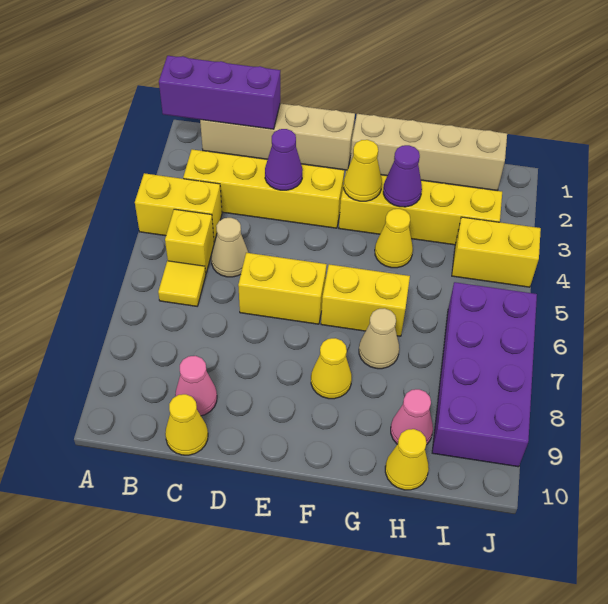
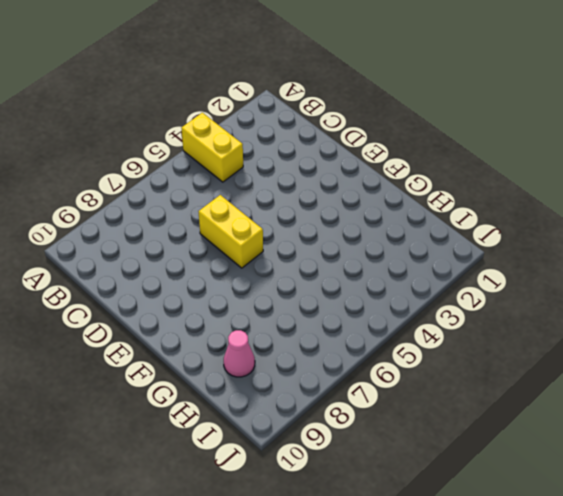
none -> tan brick B1:E1 level 1
none -> yellow brick B3:E3 level 1
none -> yellow brick B5 level 1

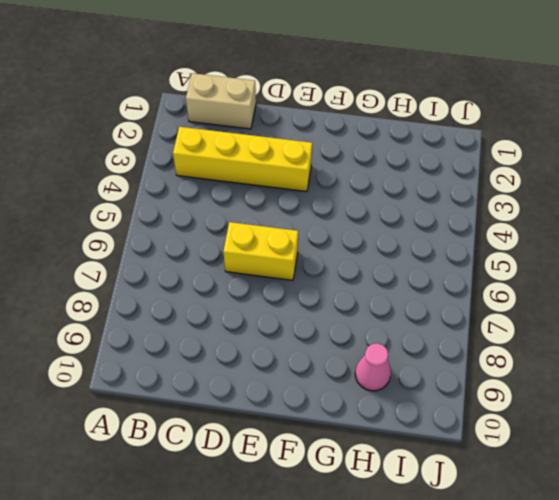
tan brick B1:C1 level 1 -> tan brick B1:E1 level 1
none -> yellow brick A4:B4 level 1
none -> yellow brick B5 level 1
none -> yellow tile B6 level 1

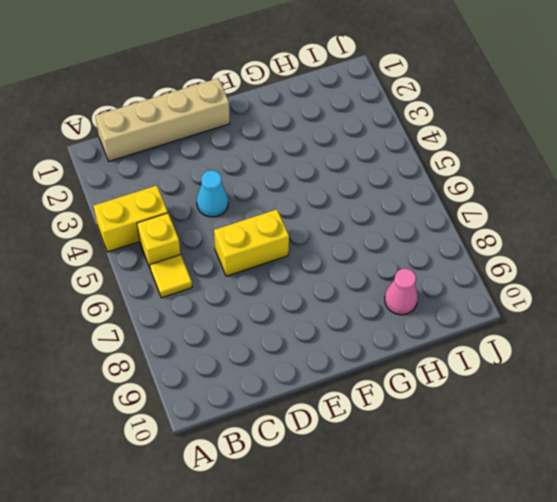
cyan cone D4 level 1 -> none
none -> yellow brick B3:E3 level 1
none -> tan cone C5 level 1
none -> pink cone C9 level 1

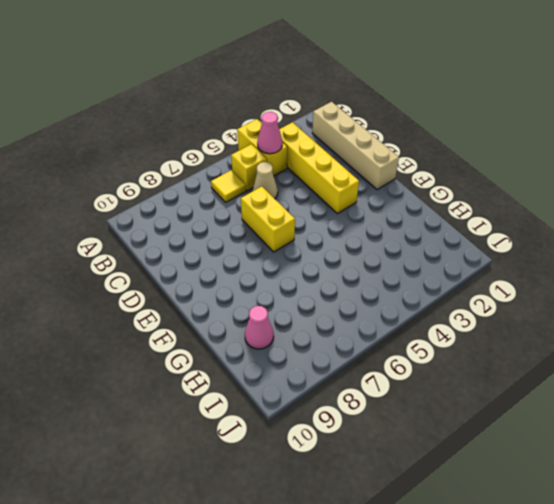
pink cone B4 level 2 -> pink cone C9 level 1
none -> yellow cone C10 level 1
none -> tan brick F1:I1 level 1
none -> yellow brick F3:I3 level 1

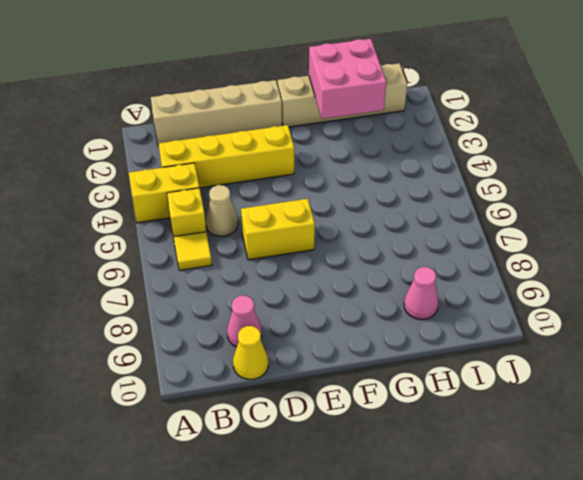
pink brick G1:H2 level 2 -> none
none -> yellow brick F3:I3 level 1
none -> yellow brick F6:G6 level 1
none -> yellow cone F8 level 1

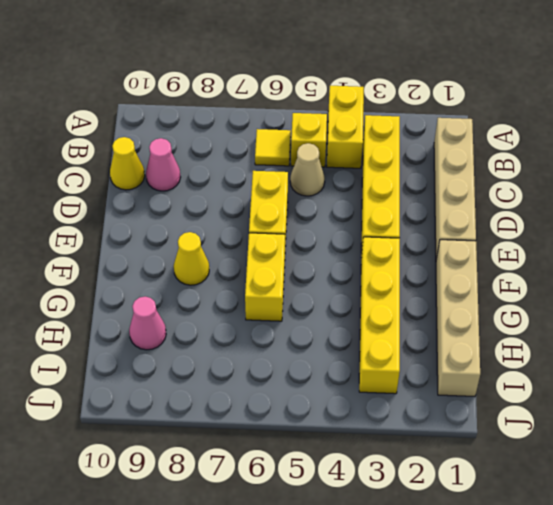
none -> yellow cone G4 level 1
none -> tan cone G7 level 1
none -> yellow cone H10 level 1

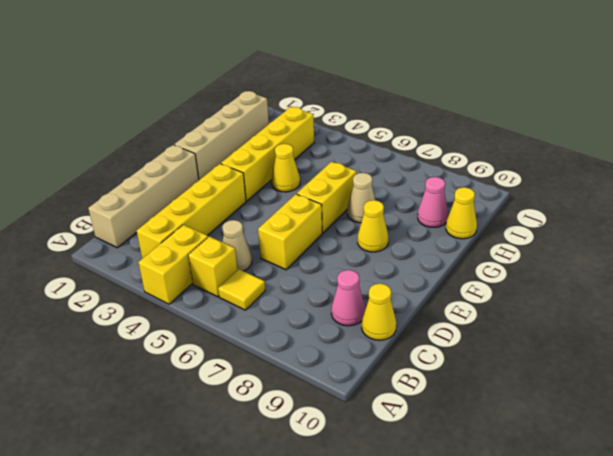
none -> yellow brick I4:J4 level 1
none -> purple brick I6:J9 level 1
none -> purple brick A1:C1 level 2

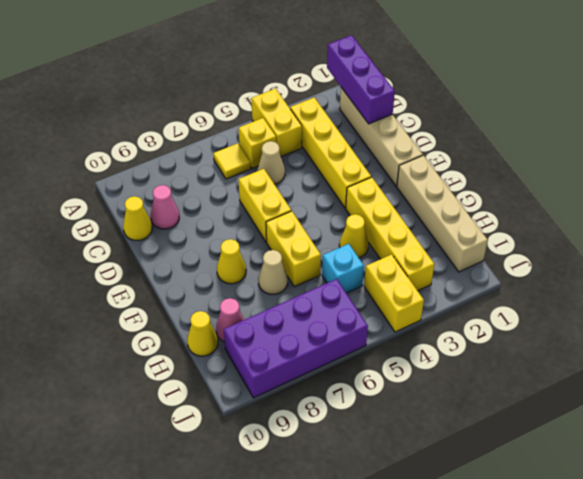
cyan brick H5 level 1 -> none
none -> purple cone D3 level 2
none -> yellow cone F3 level 2
none -> purple cone G3 level 2

